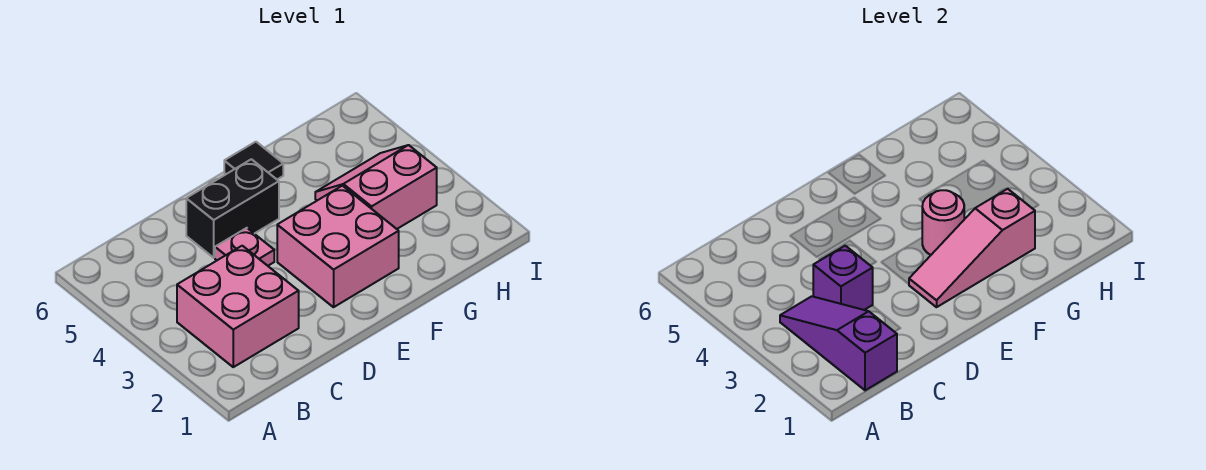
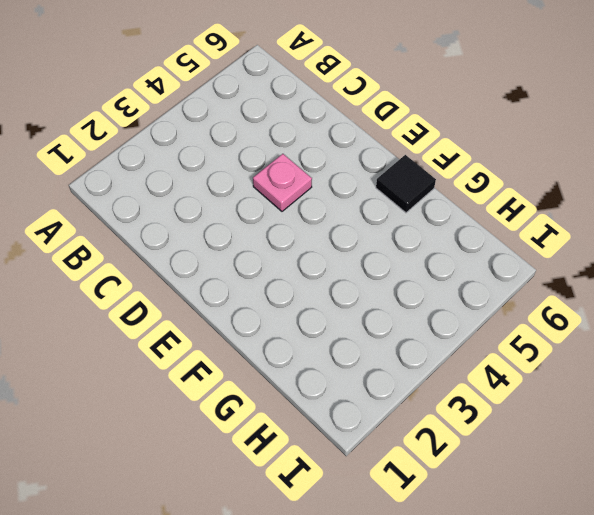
none -> pink brick B2:C3 level 1
none -> black brick D5:E5 level 1

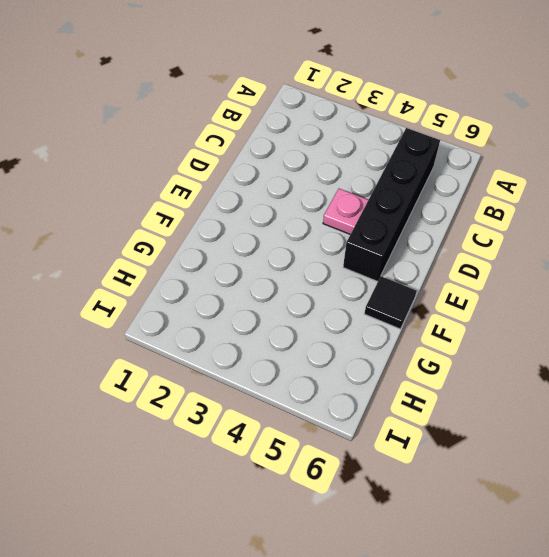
black brick B5:E5 level 1 -> black brick D5:E5 level 1
none -> pink brick B2:C3 level 1
none -> pink brick E2:F3 level 1

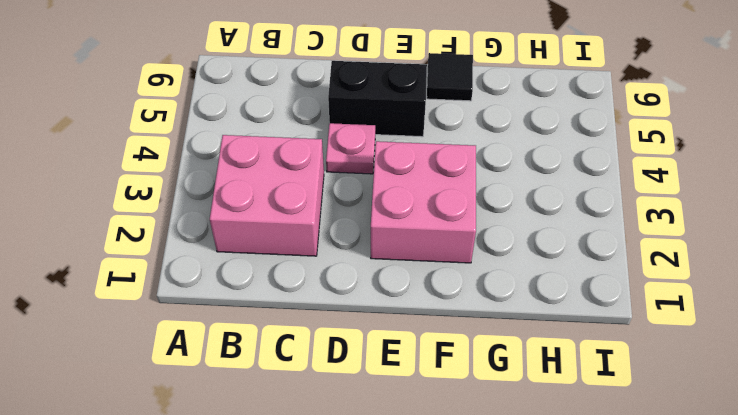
none -> pink slope G3:H4 level 1 top 3
none -> purple slope B1:B3 level 2 top 1

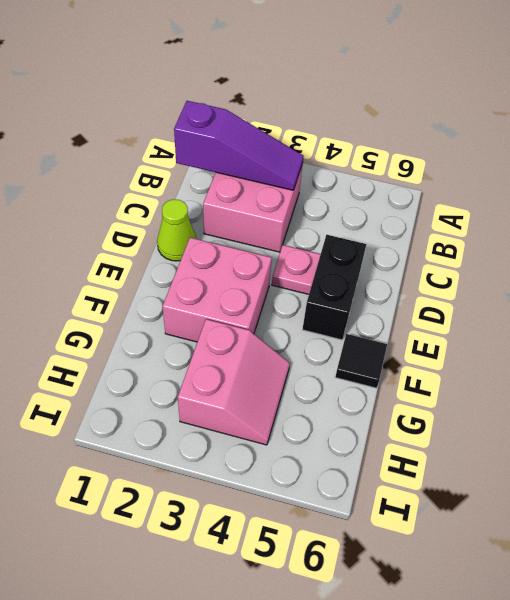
lime cone D1 level 1 -> none
none -> purple brick C3 level 2
none -> pink slope E2:G2 level 2 top G

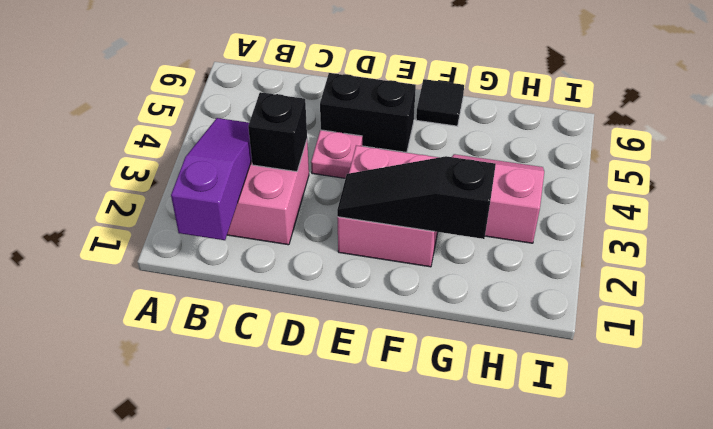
black brick C3 level 2 -> purple brick C3 level 2
black slope E2:G2 level 2 top G -> pink slope E2:G2 level 2 top G
none -> pink round brick F3 level 2

